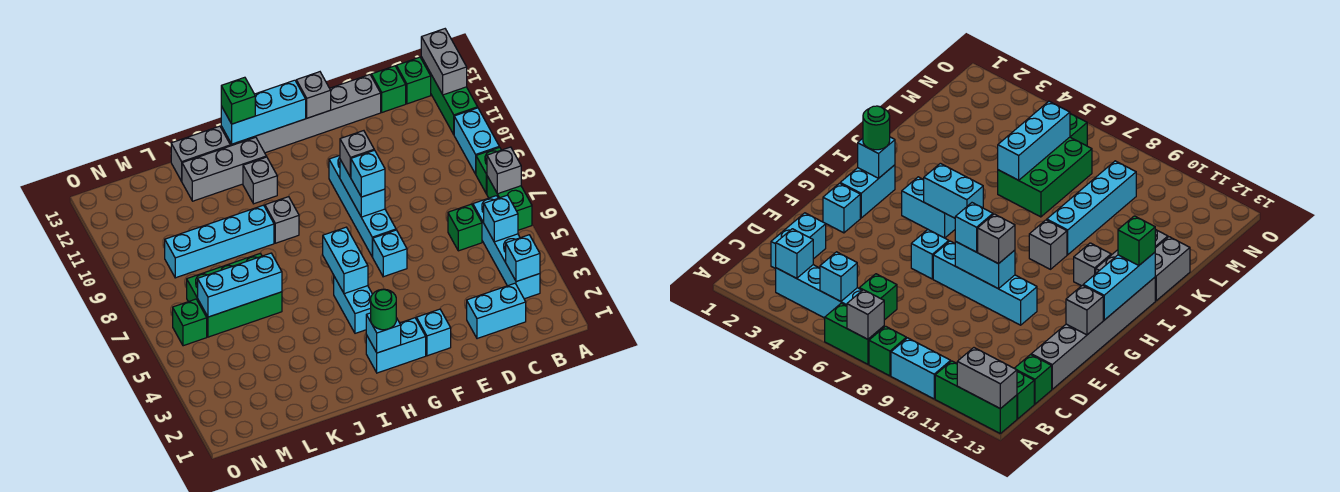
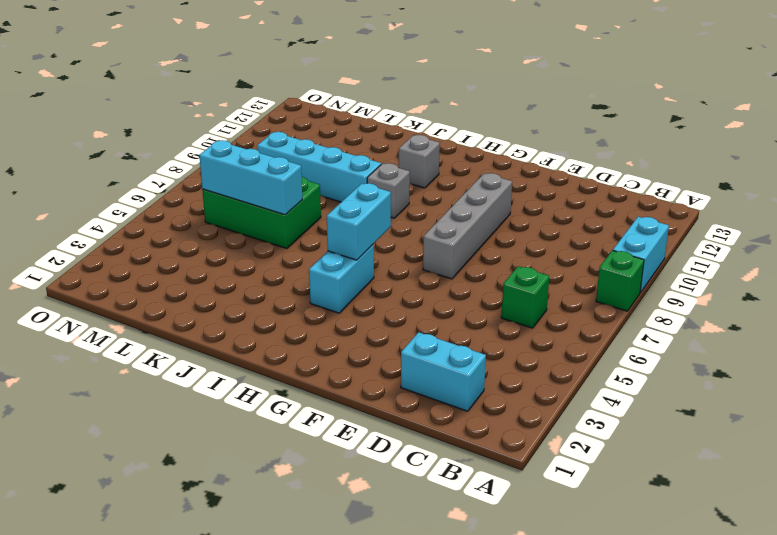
grey brick F7:F10 level 1 -> cyan brick F7:F10 level 1
none -> green brick A6:A7 level 1
none -> green brick A11:A13 level 1
none -> cyan brick B3:B6 level 1
none -> green brick B13 level 1

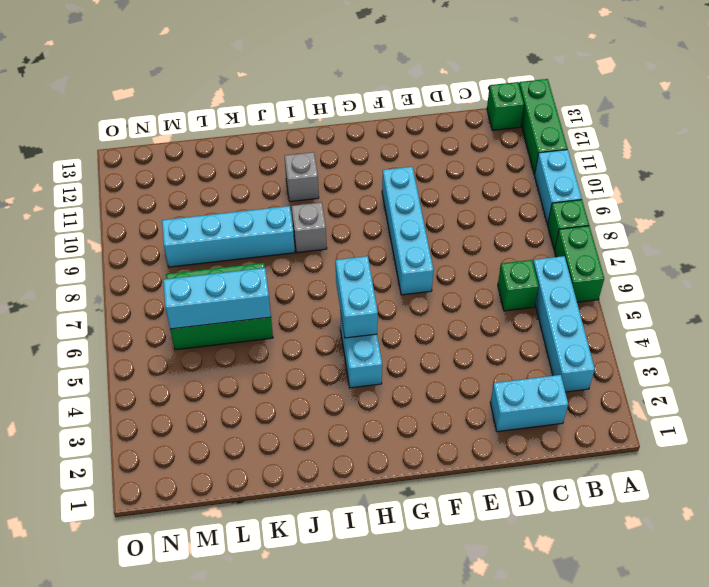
none -> green brick C13 level 1
none -> grey brick D13:I13 level 1
none -> cyan brick F2 level 1
none -> cyan brick F6 level 1

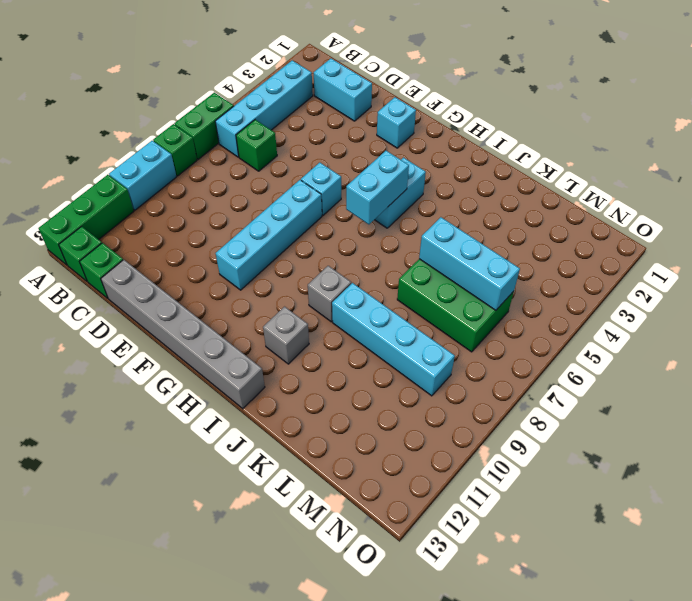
none -> cyan brick G2:H2 level 1
none -> grey brick I12:K12 level 1
none -> grey brick J13:K13 level 1
none -> green brick N6 level 1

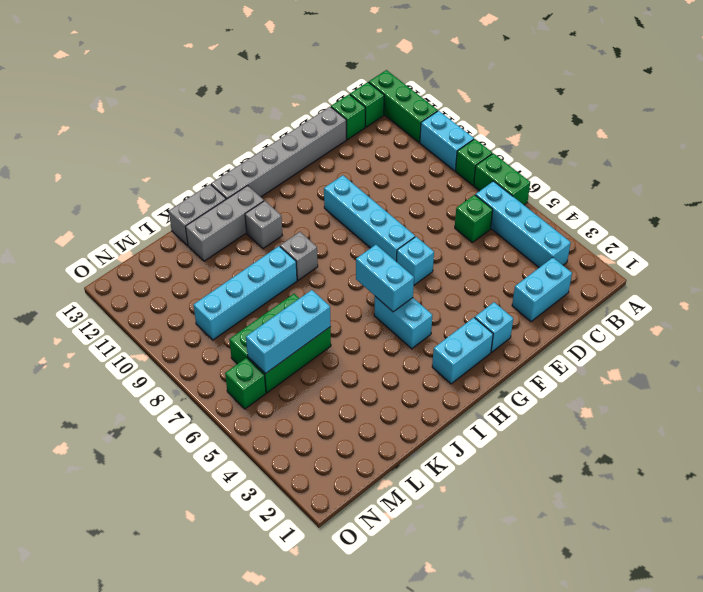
none -> grey brick A7 level 2
none -> grey brick A12:A13 level 2
none -> cyan brick B3 level 2
none -> cyan brick B5 level 2

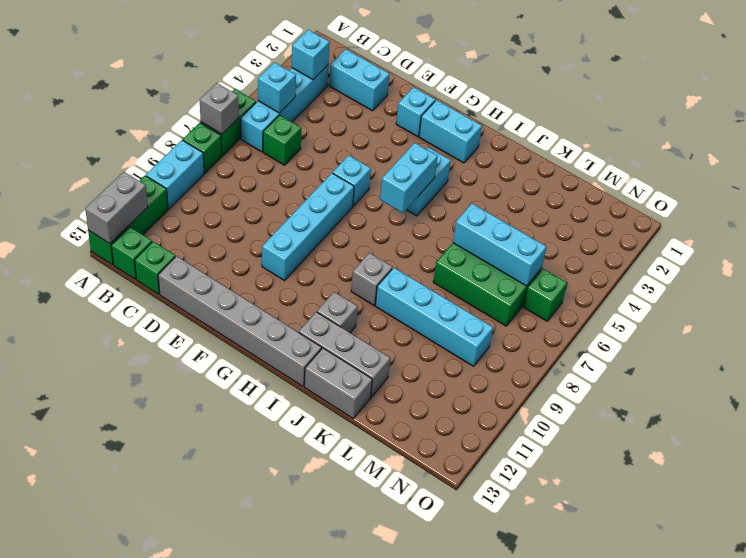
none -> cyan brick F8:F9 level 2
none -> grey brick F13 level 2
none -> cyan brick G13:I13 level 2
none -> cyan brick H2 level 2

